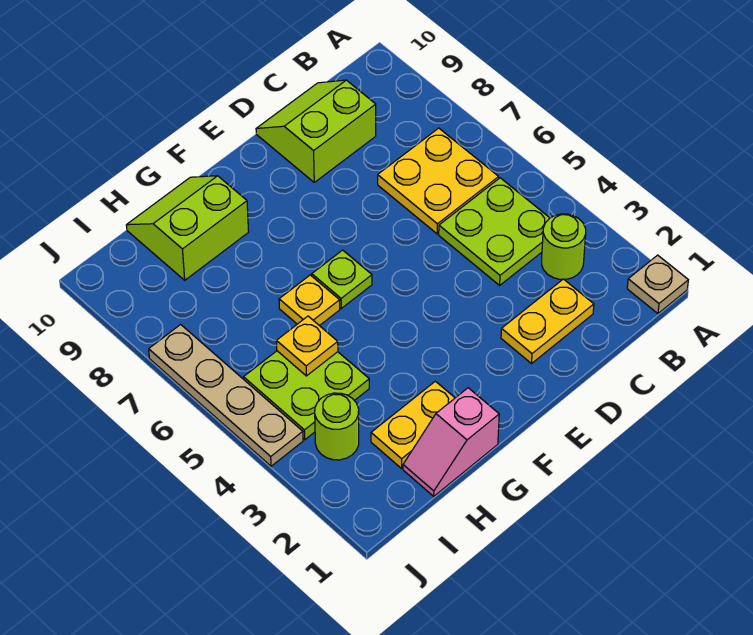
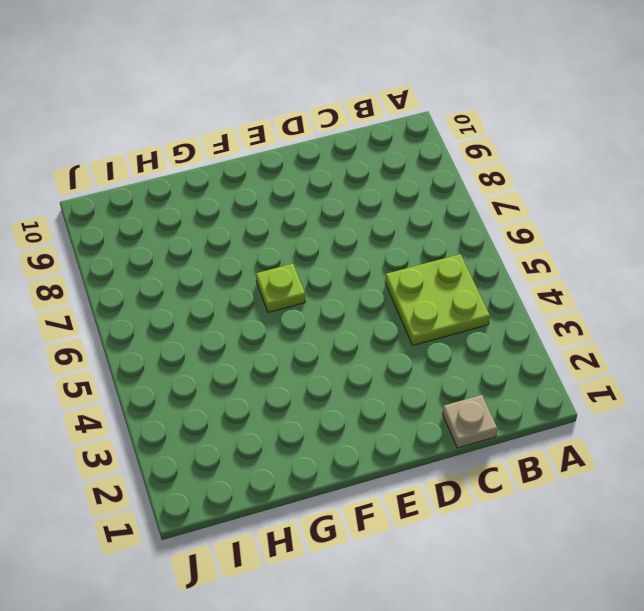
tan plate C1 level 1 -> tan plate A1 level 1
none -> lime round brick B3 level 1
none -> yellow plate B6:C7 level 1
none -> yellow plate C2:D2 level 1

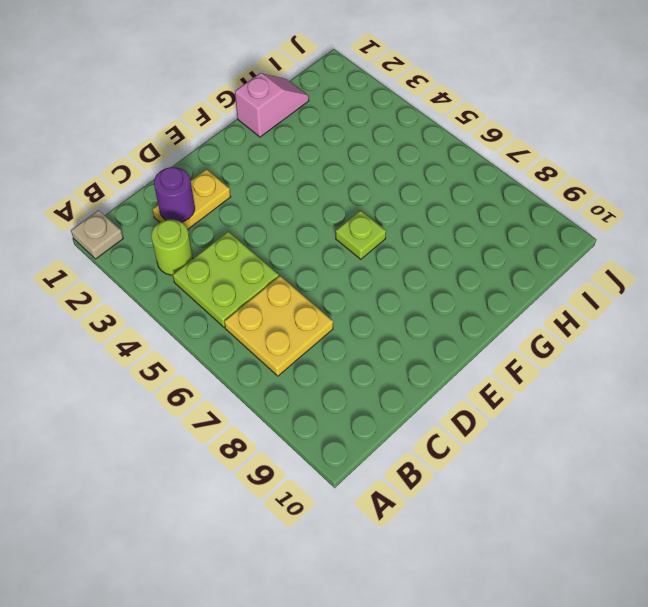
purple round brick C2 level 2 -> none
none -> lime slope C9:D10 level 1 top 9
none -> yellow plate G2:H2 level 1
none -> yellow plate G6 level 1

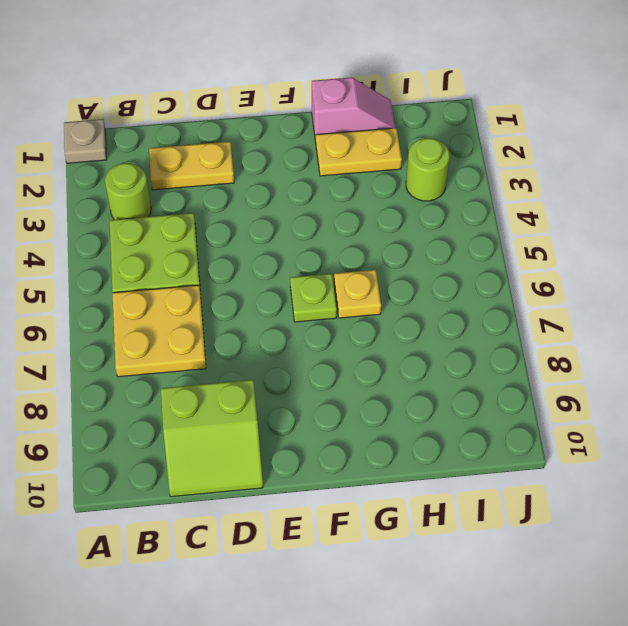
none -> lime slope G9:H10 level 1 top 9
none -> lime plate H4:I5 level 1
none -> tan plate J4:J7 level 1

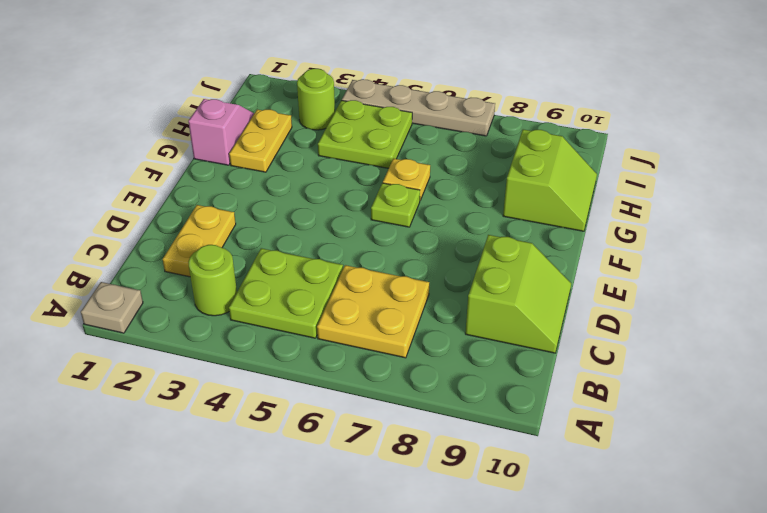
none -> yellow plate H5 level 2

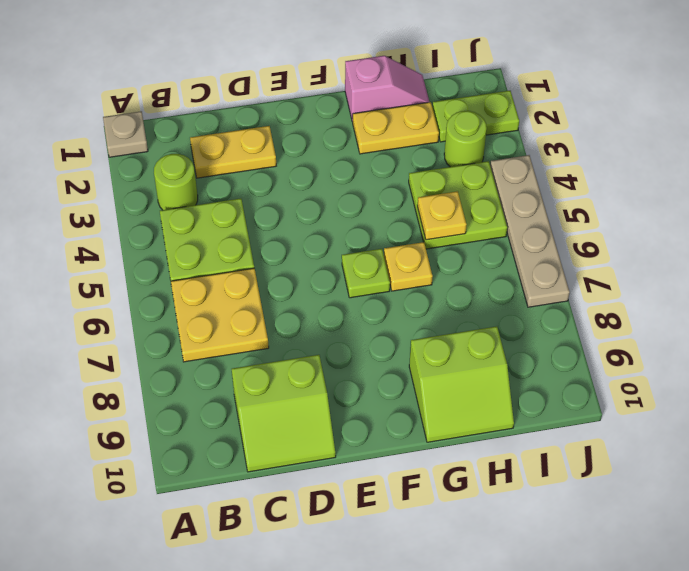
lime plate I2:J2 level 1 -> none

